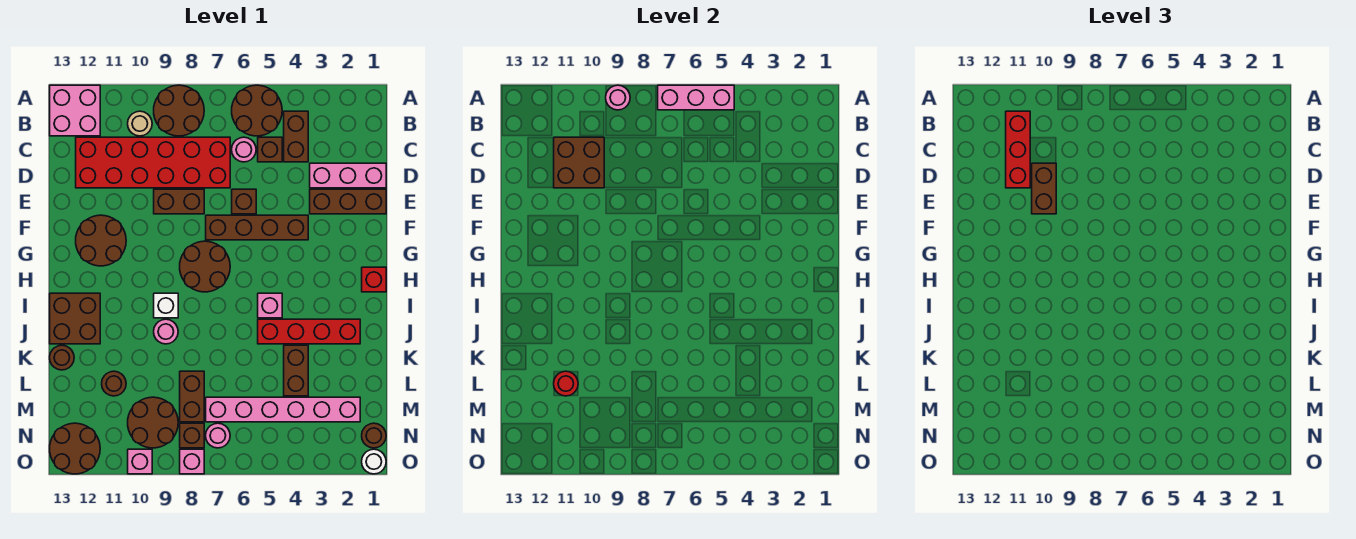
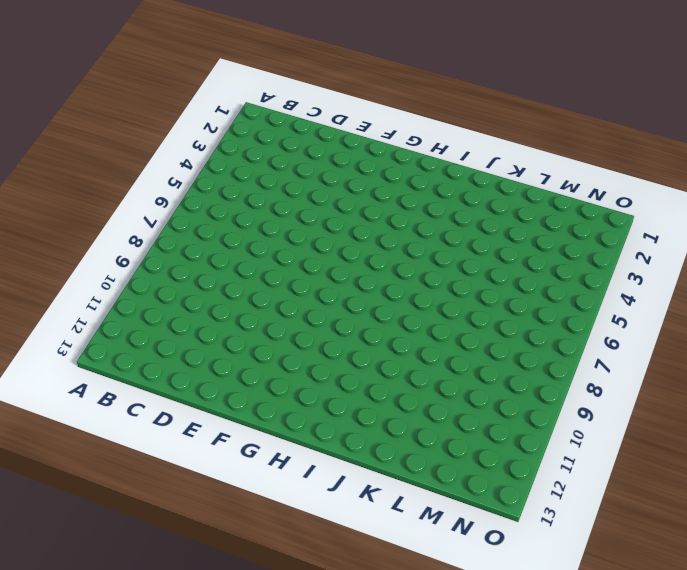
none -> brown round brick A5:B6 level 1
none -> brown round brick A8:B9 level 1
none -> pink brick A12:B13 level 1
none -> brown brick B4:C4 level 1

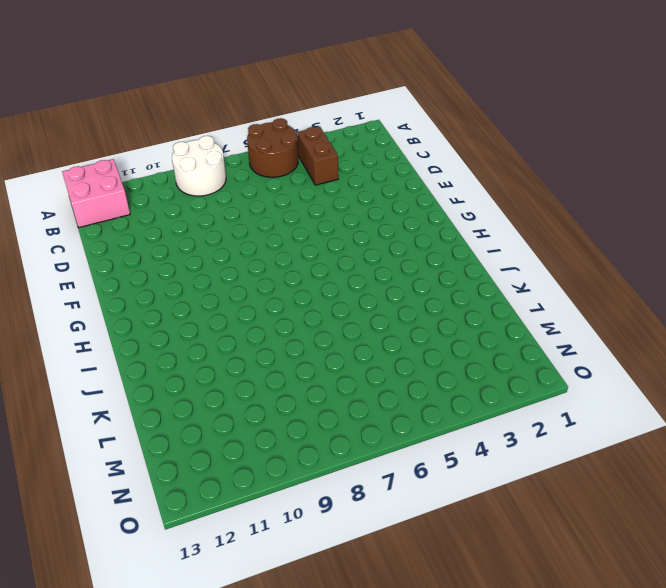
white round brick A8:B9 level 1 -> brown round brick A8:B9 level 1
none -> tan round brick B10 level 1
none -> brown brick C5 level 1
none -> pink round brick C6 level 1
none -> red brick C7:D12 level 1

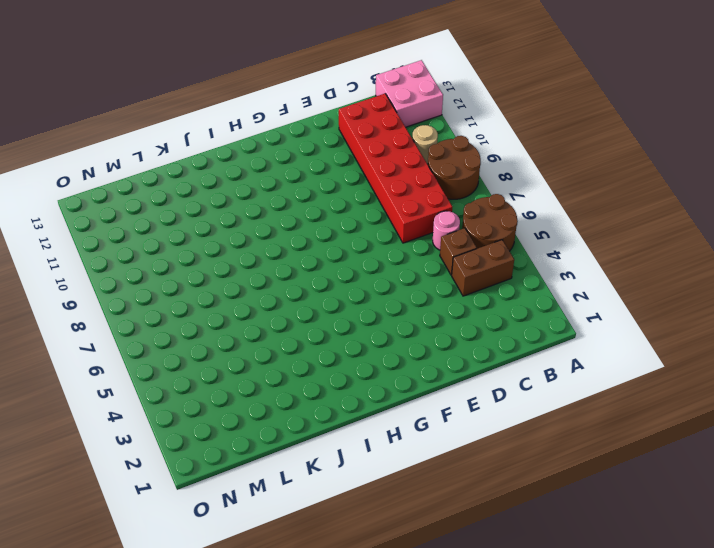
none -> pink brick D1:D3 level 1
none -> brown brick E1:E3 level 1
none -> brown brick E6 level 1
none -> brown brick E8:E9 level 1

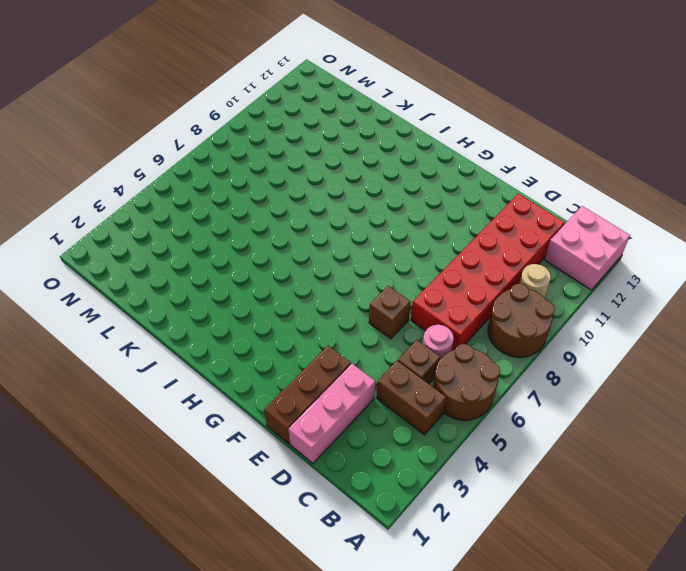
none -> brown brick E8:E9 level 1
none -> brown brick F4:F7 level 1
none -> brown round brick F11:G12 level 1
none -> brown round brick G7:H8 level 1

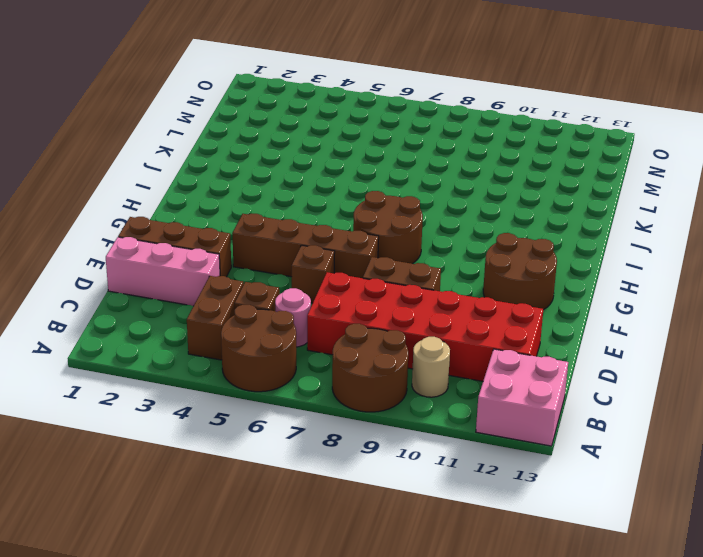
none -> red brick H1 level 1
none -> pink brick I5 level 1
none -> white brick I9 level 1
none -> brown brick I12:J13 level 1

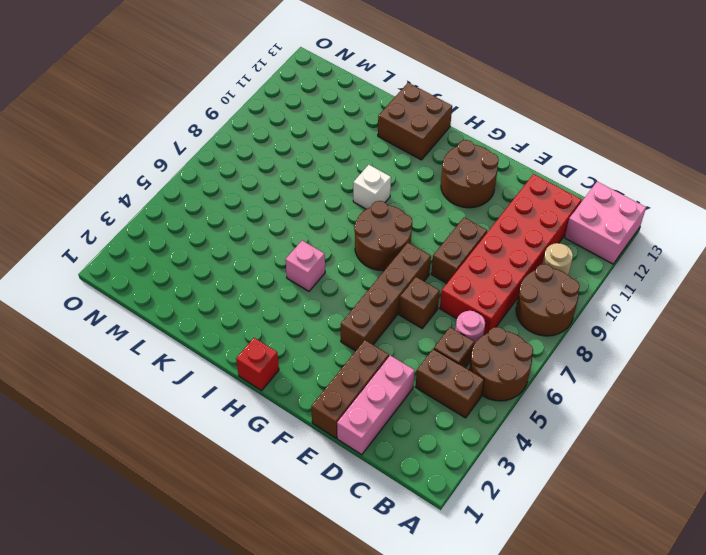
none -> red brick J2:J5 level 1
none -> pink round brick J9 level 1
none -> brown brick K4:L4 level 1
none -> brown round brick K13 level 1

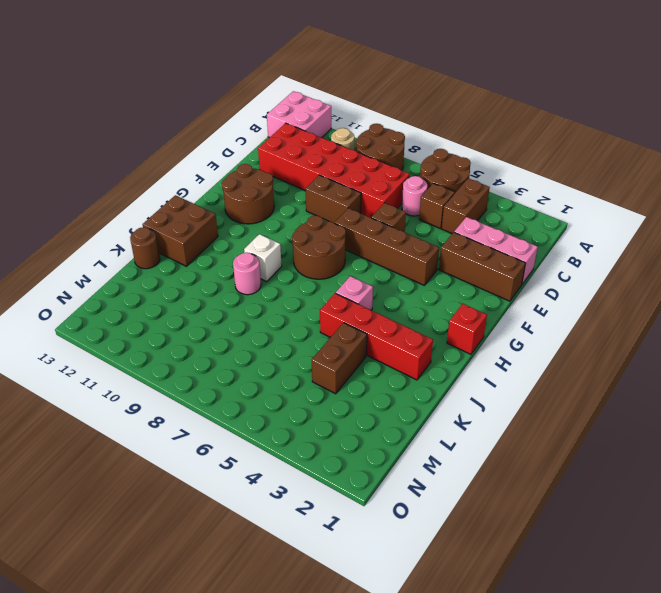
none -> brown brick L8:M8 level 1
none -> brown round brick L11 level 1
none -> pink brick M2:M7 level 1
none -> brown round brick M9:N10 level 1

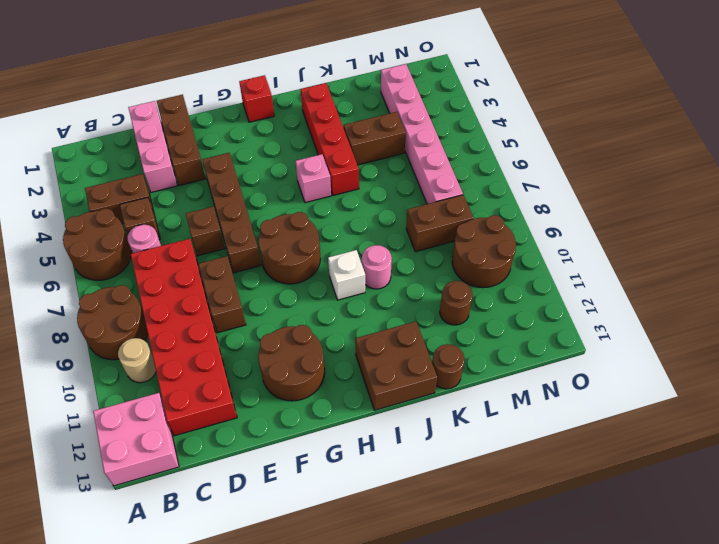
none -> brown round brick N1 level 1
none -> pink round brick N7 level 1
none -> brown brick N8 level 1
none -> brown round brick N12:O13 level 1

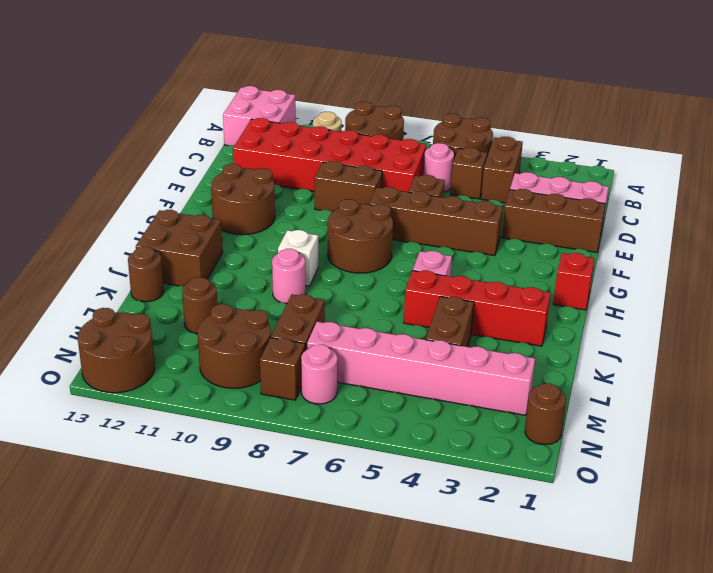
none -> white round brick O1 level 1
none -> pink brick O8 level 1
none -> pink brick O10 level 1
none -> pink brick A5:A7 level 2

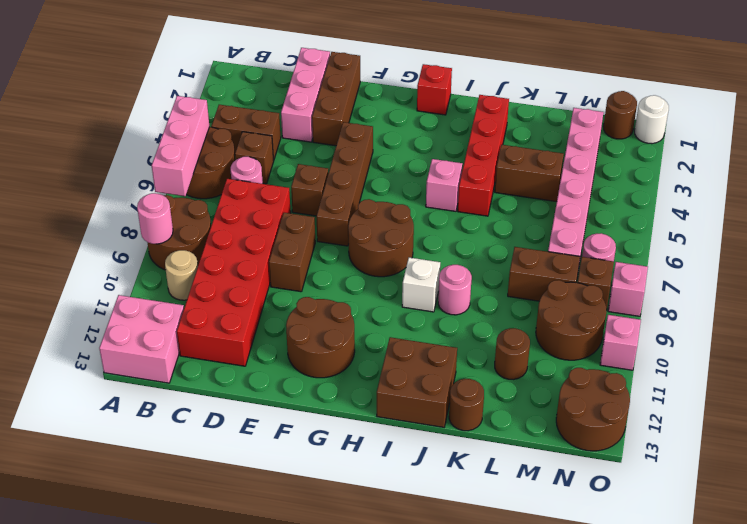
none -> brown brick C10:D11 level 2
none -> red round brick L11 level 2
none -> red brick B11:D11 level 3
none -> brown brick D10:E10 level 3

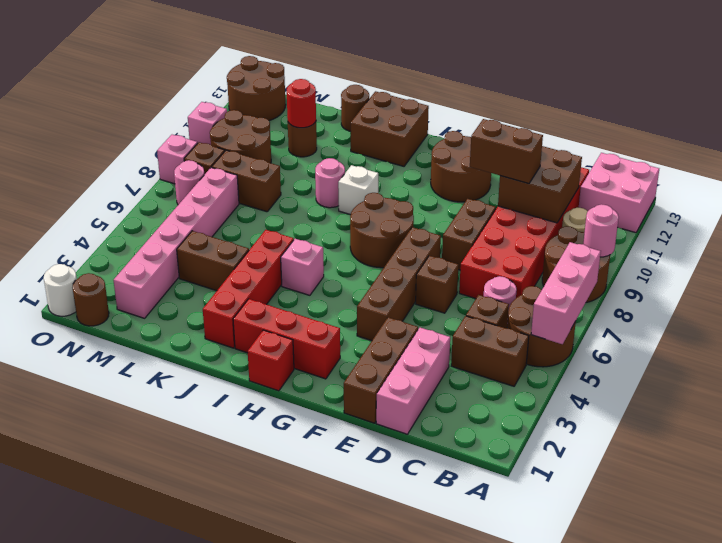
red brick G2:I2 level 1 -> red brick B11:D11 level 3

